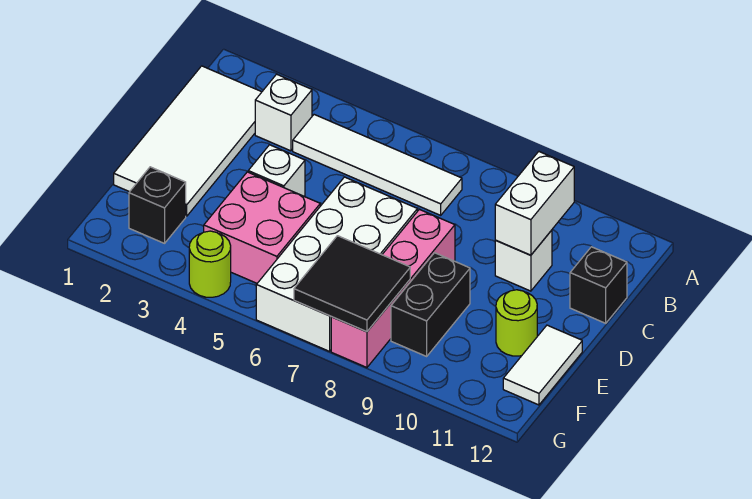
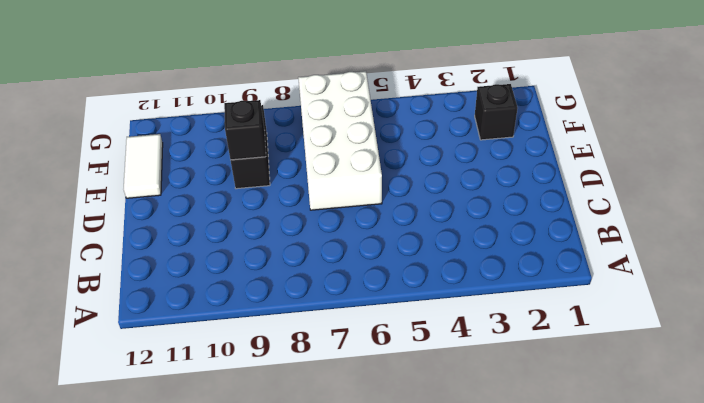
black brick E9 level 2 -> black brick C12 level 1
none -> white tile B1:E2 level 1
none -> white brick B3 level 1
none -> white tile B4:B7 level 1

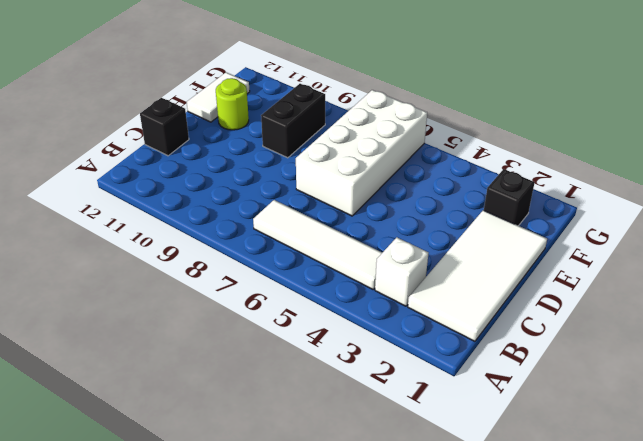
none -> white brick C10 level 1
none -> white brick D4 level 1
none -> pink brick D8:G8 level 1

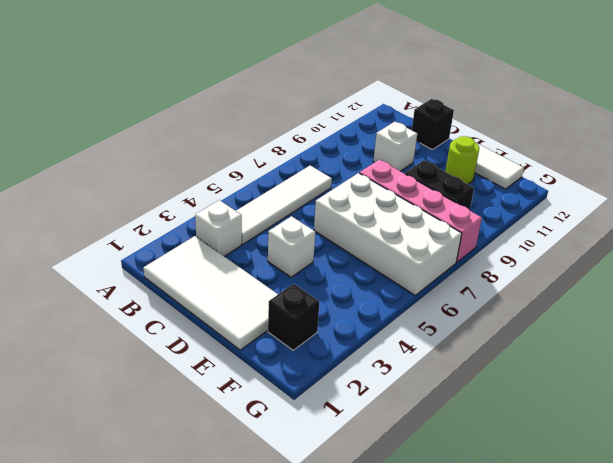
none -> pink brick E4:F5 level 1
none -> lime round brick G4 level 1
none -> white brick B10:C10 level 2

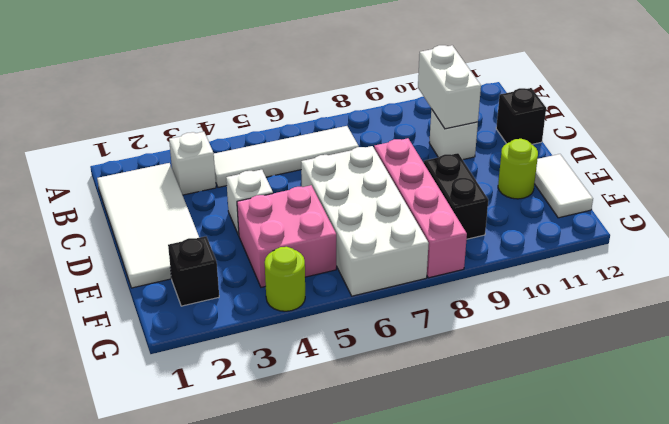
none -> black tile F7:G8 level 2

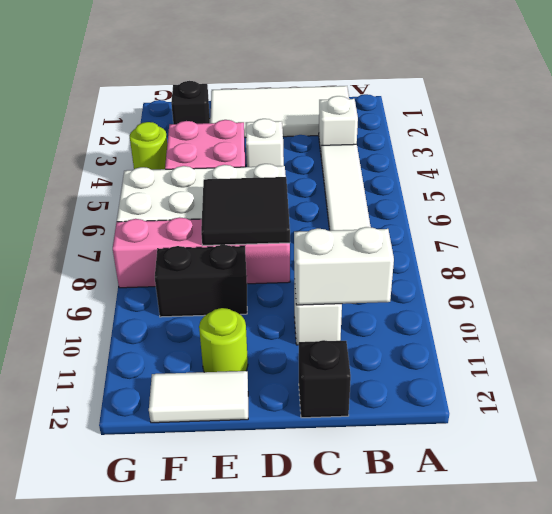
black tile D7:E8 level 2 -> black tile F7:G8 level 2

